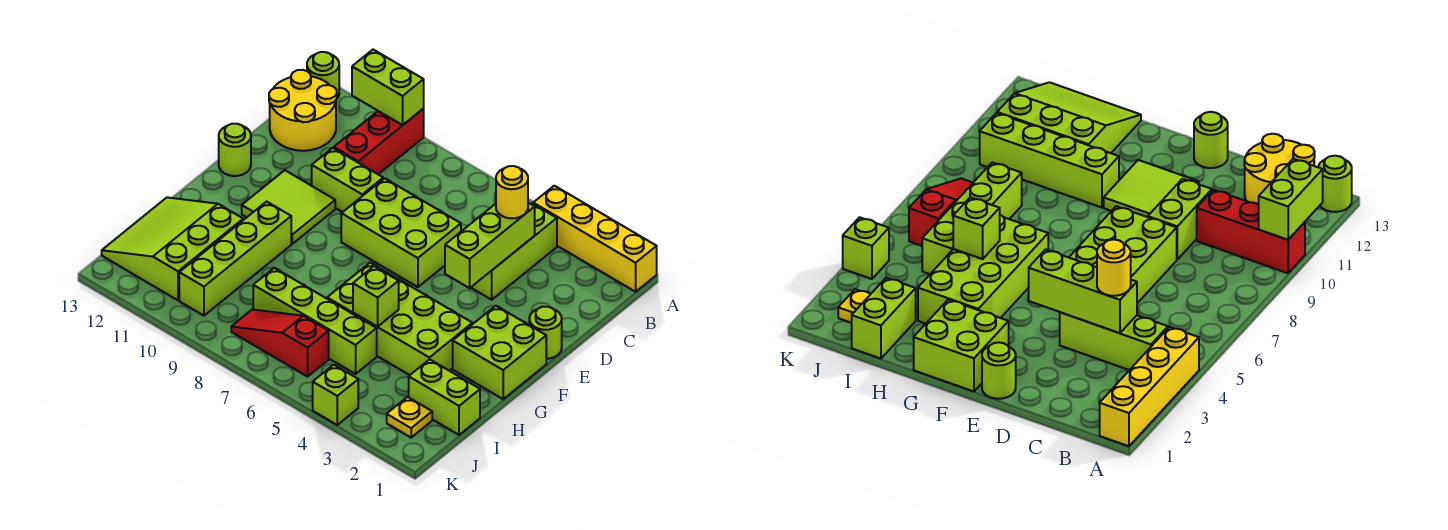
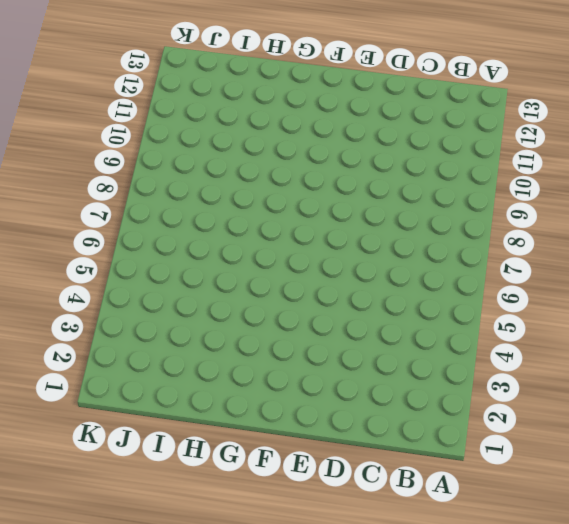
none -> yellow brick A1:A4 level 1
none -> red brick A10:C10 level 1
none -> lime round brick A13 level 1

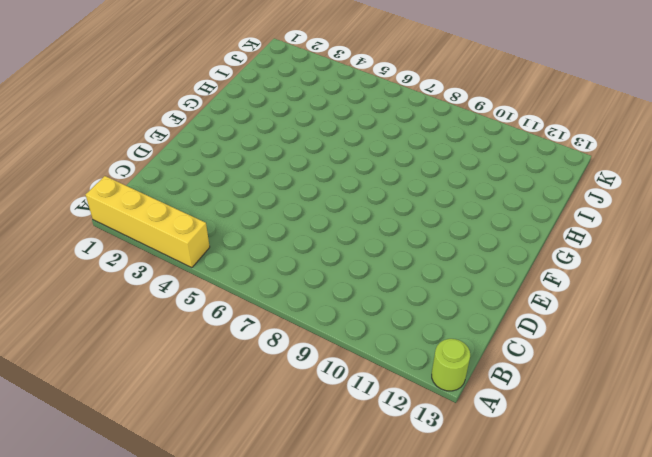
none -> red brick A10:C10 level 1
none -> lime brick B4:D4 level 1
none -> yellow round brick B12:C13 level 1

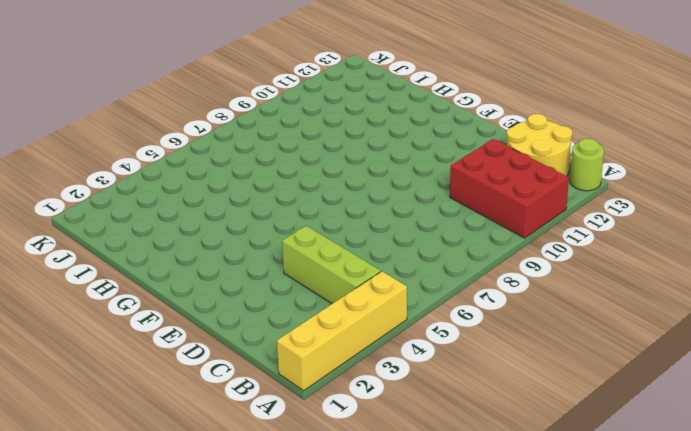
red brick A10:C11 level 1 -> red brick A10:C10 level 1
none -> lime brick D6:E8 level 1
none -> lime brick D9:D10 level 1
none -> lime round brick E1 level 1

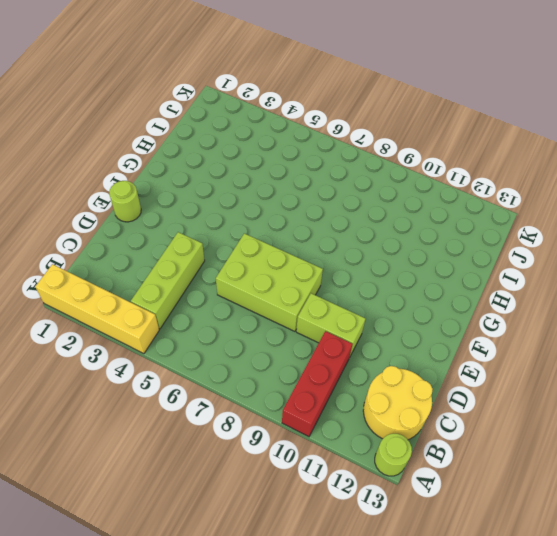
none -> lime tile E10:F11 level 1
none -> lime round brick E13 level 1
none -> lime brick F1:G2 level 1

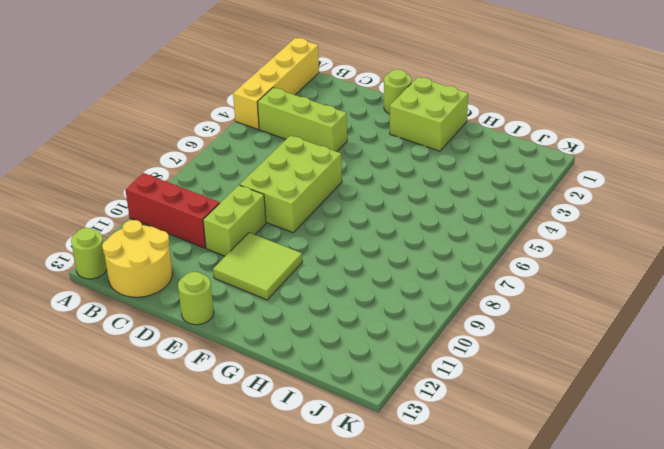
none -> lime brick G3:H6 level 1
none -> lime brick G10:J10 level 1
none -> lime slope H11:J13 level 1 top 11

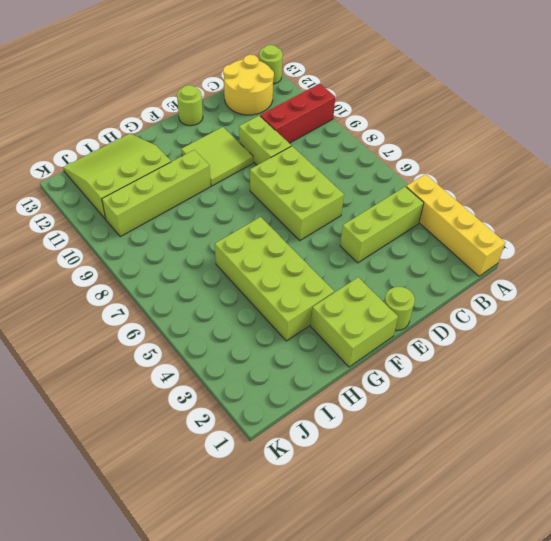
none -> lime brick I1:I2 level 1
none -> lime brick I5:I8 level 1
none -> yellow plate J2 level 1

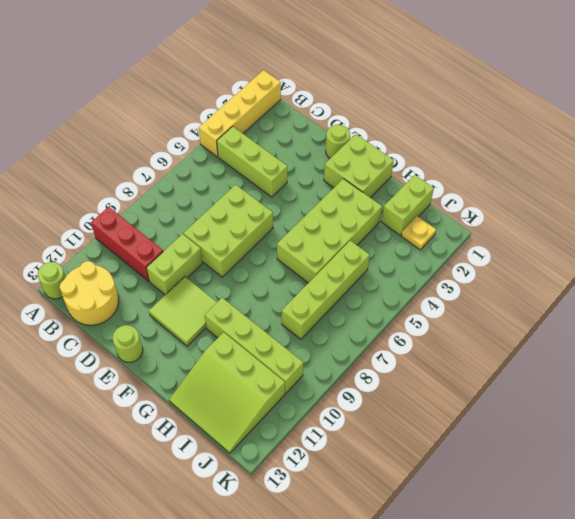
none -> red slope J6:J8 level 1 top 6
none -> lime brick K4 level 1
none -> lime brick A10:A11 level 2

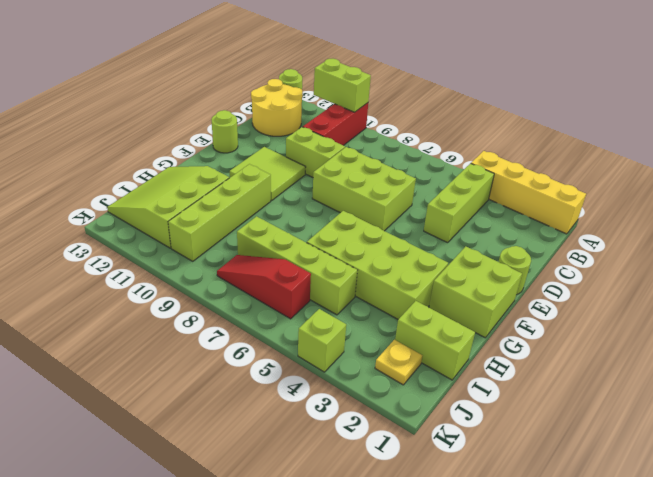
none -> lime brick C4:E4 level 2
none -> lime brick H5 level 2
none -> yellow round brick C4 level 3

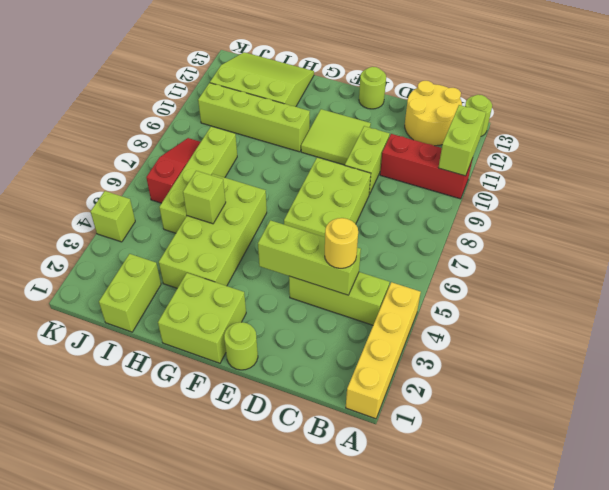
none -> yellow plate J2 level 1

